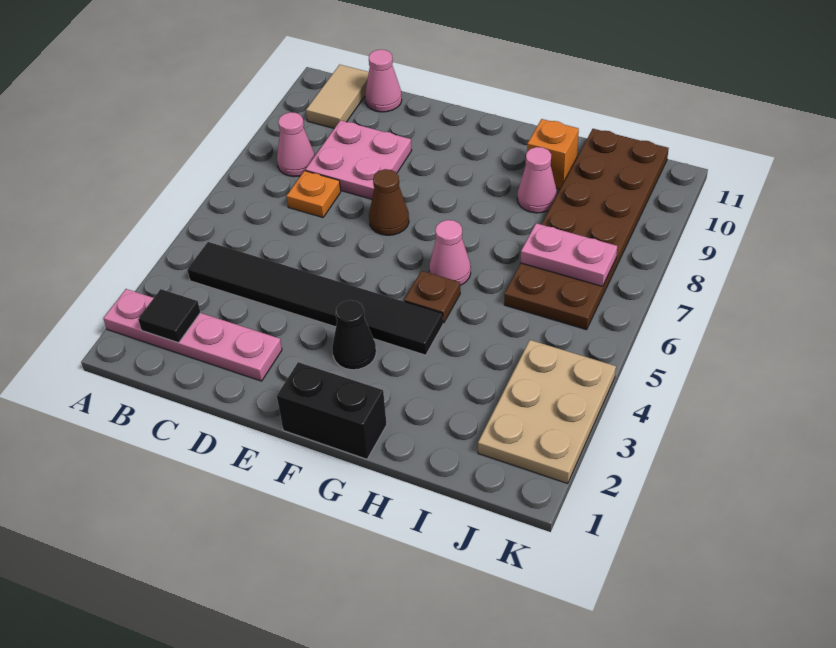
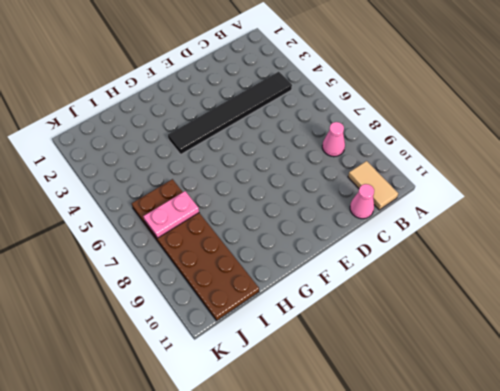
none -> pink plate A2:D2 level 1
none -> orange plate C7 level 1
none -> pink plate C8:D9 level 1

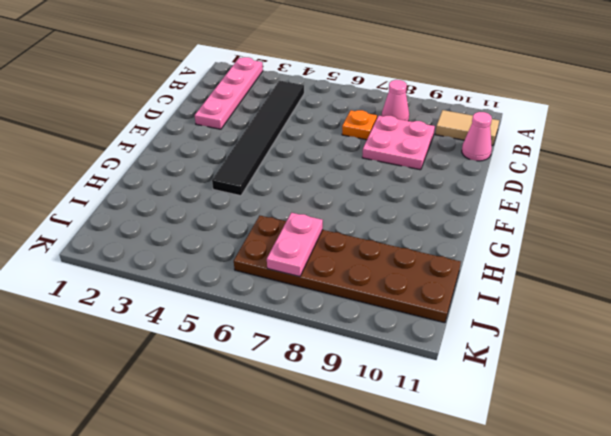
none -> brown cone E7 level 1
none -> black brick F1:G1 level 1
none -> black cone F3 level 1

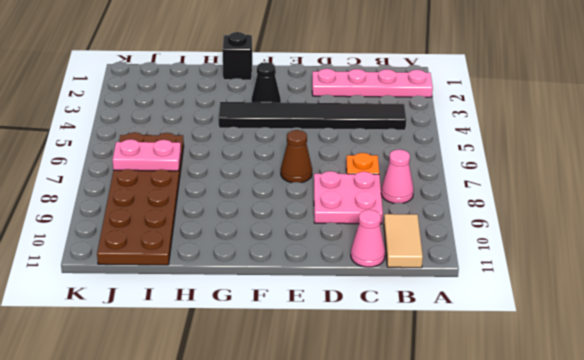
black brick G1 level 1 -> black brick F1:G1 level 1
none -> brown plate G5 level 1
none -> pink cone G6 level 1
none -> pink cone H9 level 1

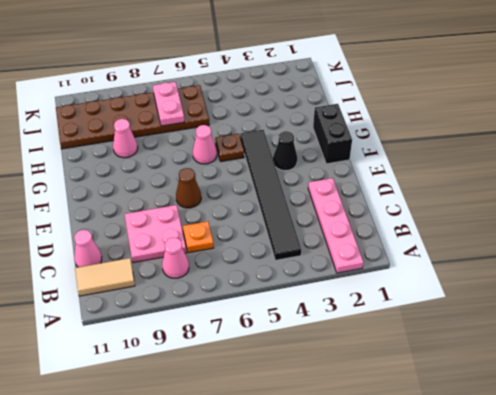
none -> orange brick H10 level 1
none -> tan plate J2:K4 level 1
none -> black tile B2 level 2

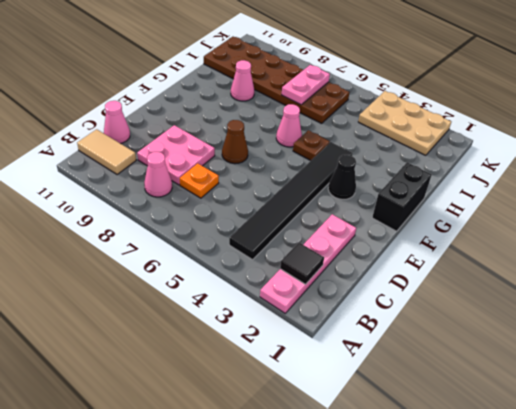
none -> orange brick H10 level 1

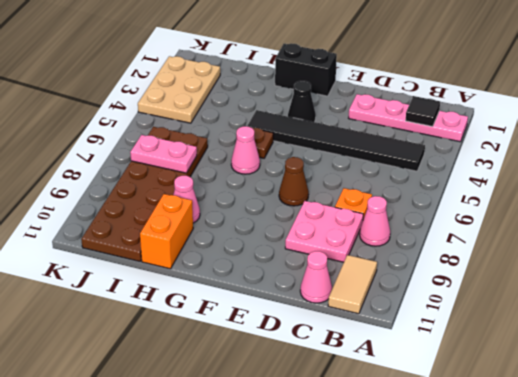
orange brick H10:H11 level 1 -> orange brick H10 level 1

